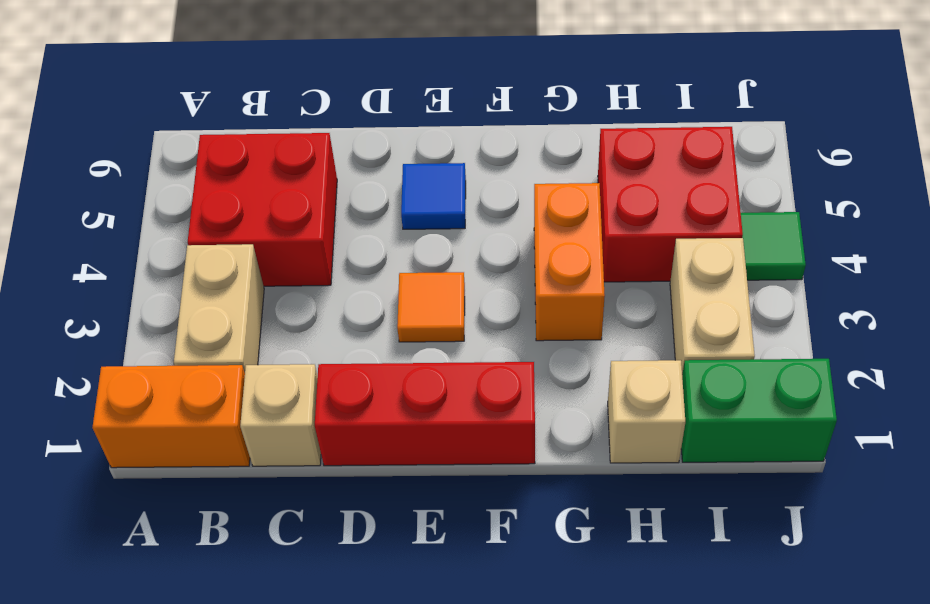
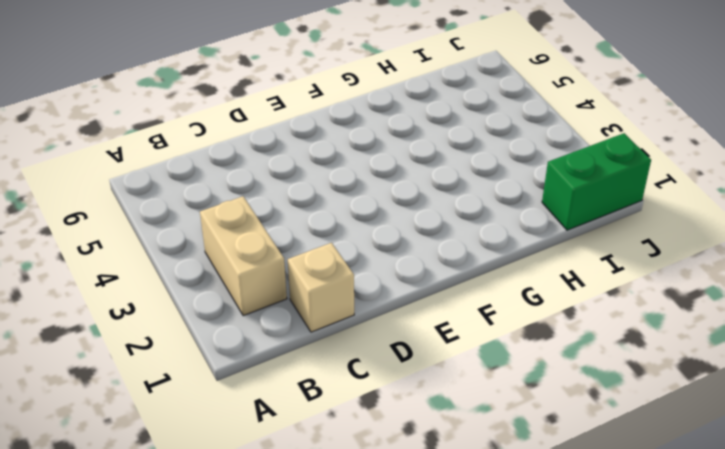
none -> orange brick A1:B1 level 1
none -> red brick B4:C5 level 1
none -> red brick D1:F1 level 1

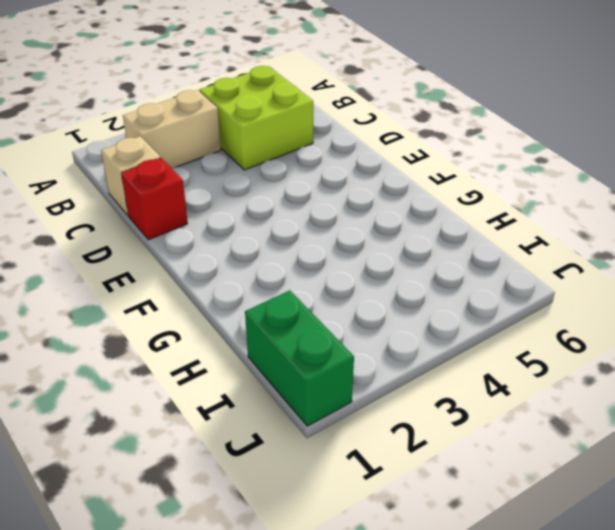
lime brick B4:C5 level 1 -> red brick B4:C5 level 1
red brick D1 level 1 -> red brick D1:F1 level 1
none -> orange brick A1:B1 level 1
none -> orange tile E3 level 1
none -> blue tile E5 level 1

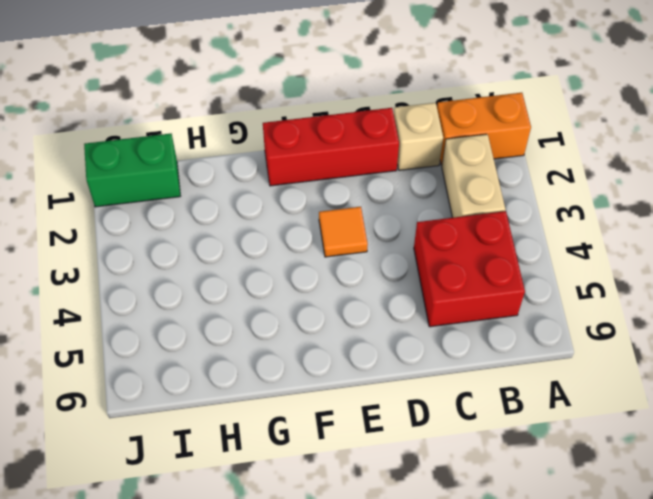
none -> blue tile E5 level 1
none -> orange brick G3:G4 level 1
none -> tan brick H1 level 1

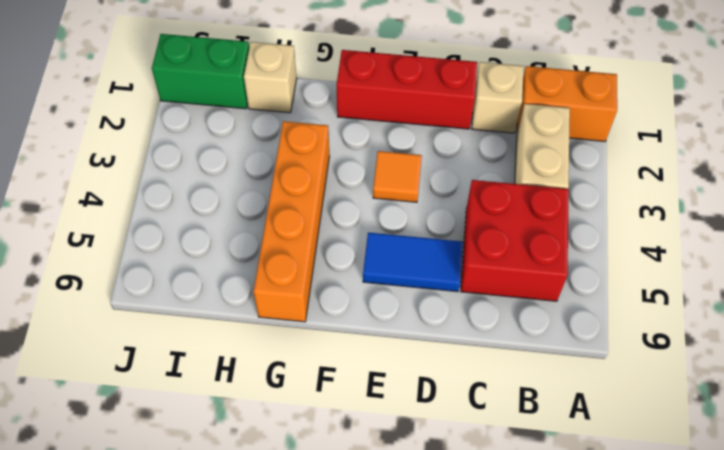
blue tile D5:E5 level 1 -> blue tile E5 level 1
orange brick G3:G6 level 1 -> orange brick G3:G4 level 1
none -> red brick H4:I5 level 1
none -> tan brick I2:I3 level 1
none -> green tile J4 level 1

